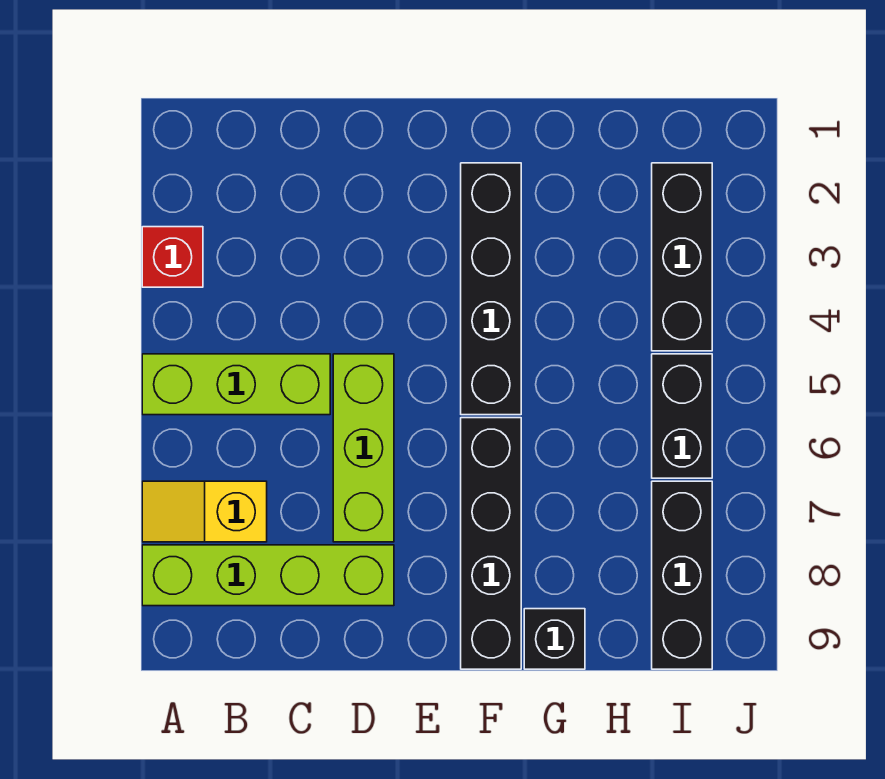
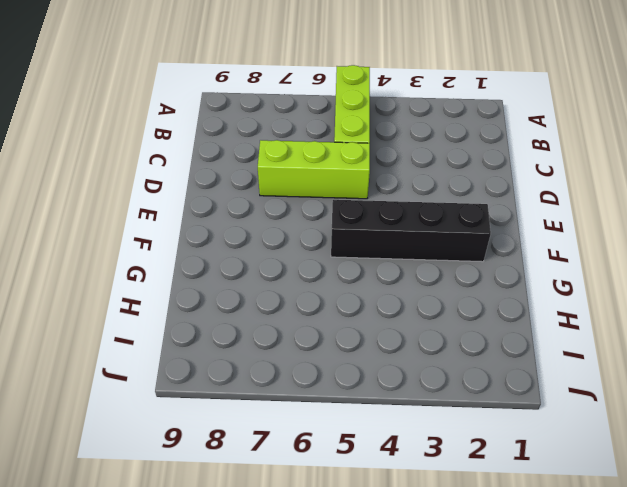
none -> red brick A3 level 1
none -> yellow slope A7:B7 level 1 top B

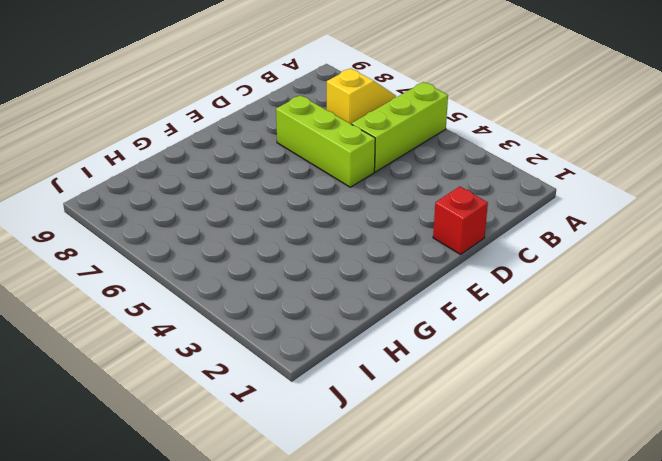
red brick D1 level 1 -> red brick A3 level 1
none -> lime brick A8:D8 level 1
none -> black brick F2:F5 level 1

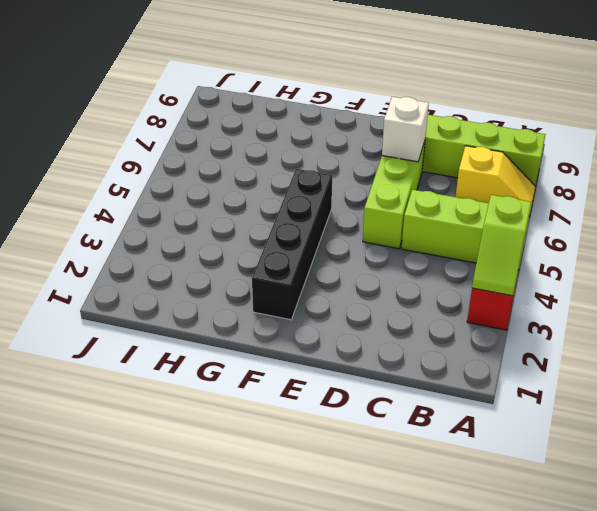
lime slope A3:A4 level 2 top 4 -> none
white brick D7 level 2 -> none
none -> black brick F6:F9 level 1
none -> black brick G9 level 1

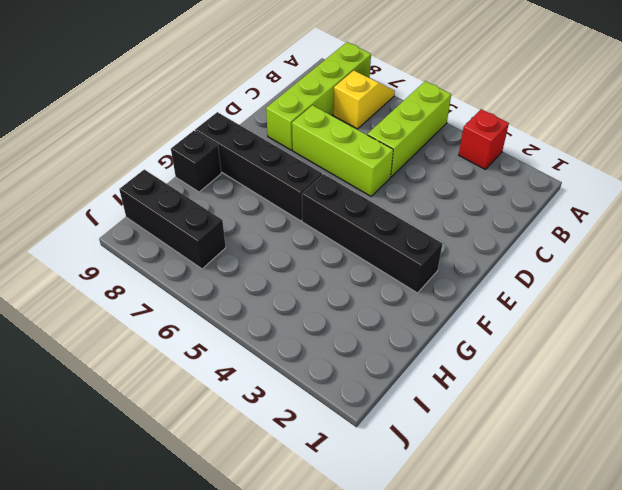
none -> black brick I2:I4 level 1
none -> black brick I5:I6 level 1

